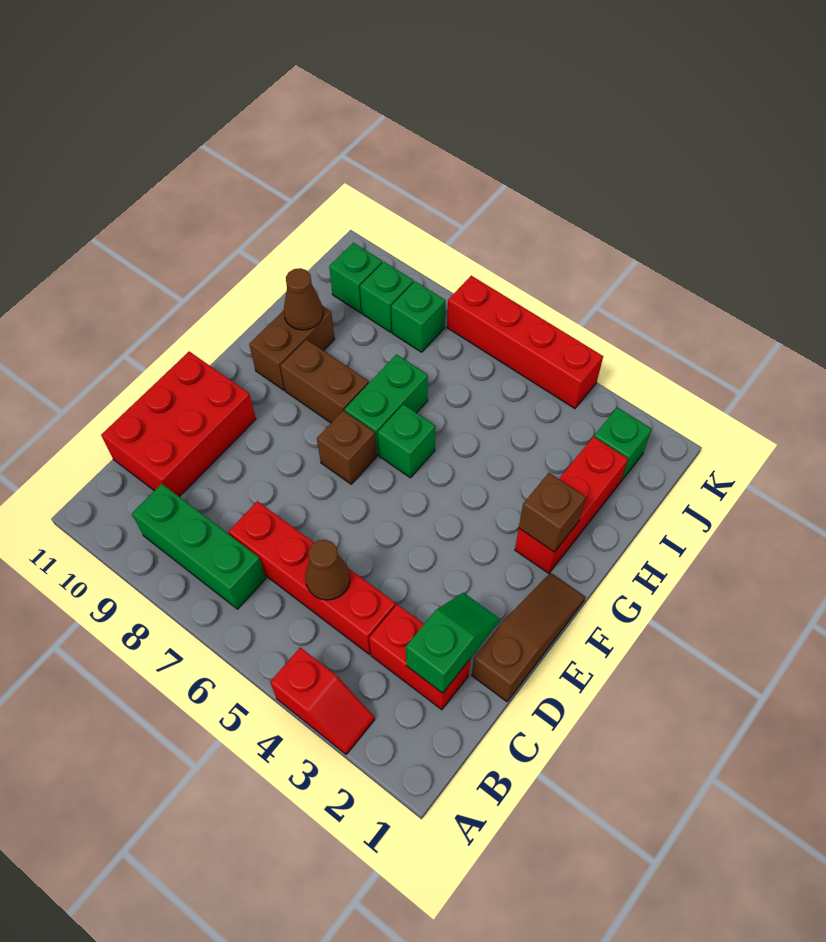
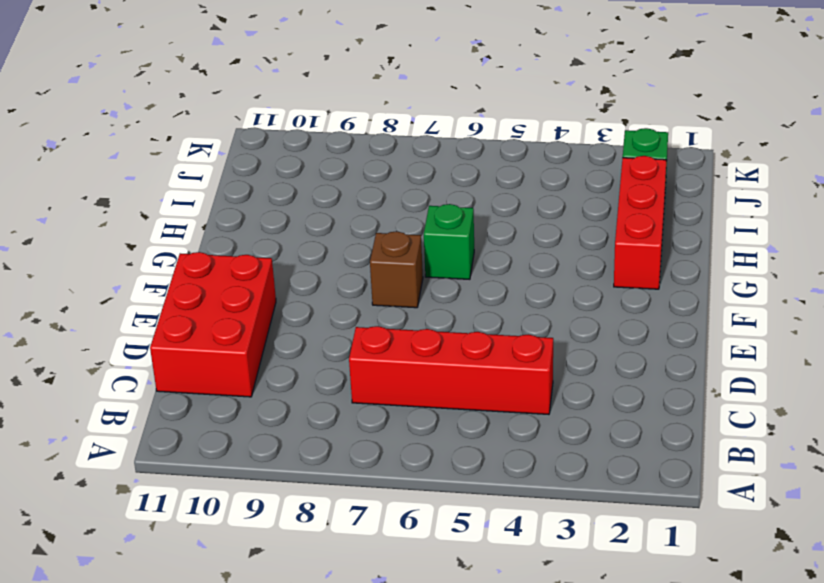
none -> red slope A3:A4 level 1 top 4
none -> green brick B7:B9 level 1
none -> red brick C2:C3 level 1

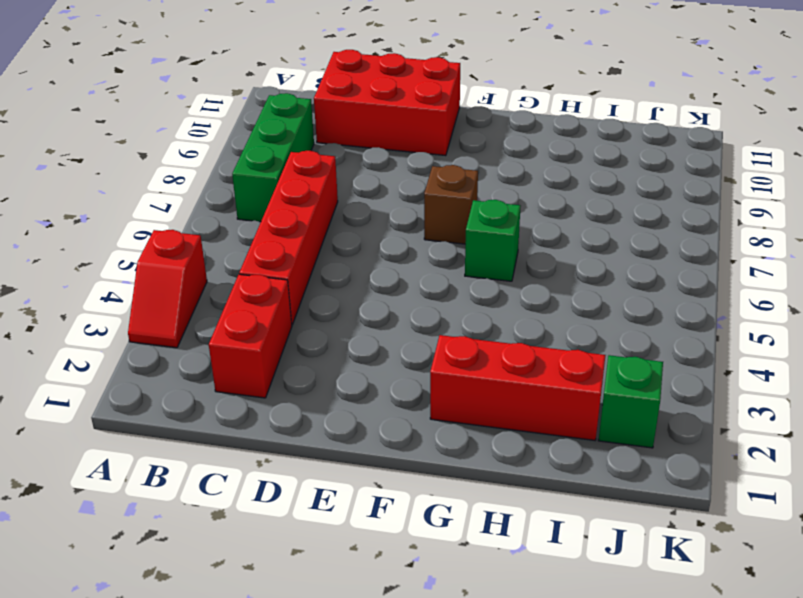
none -> brown slope D1:F1 level 1 top D
none -> green brick G7:H7 level 1
none -> brown brick G8:G9 level 1

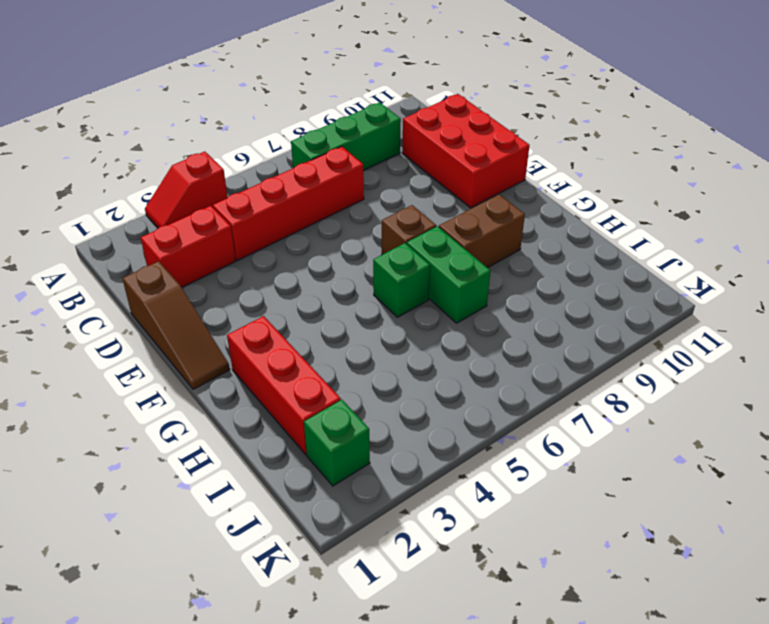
none -> brown brick G10:H10 level 1
none -> green brick J8 level 1
none -> green brick J9 level 1

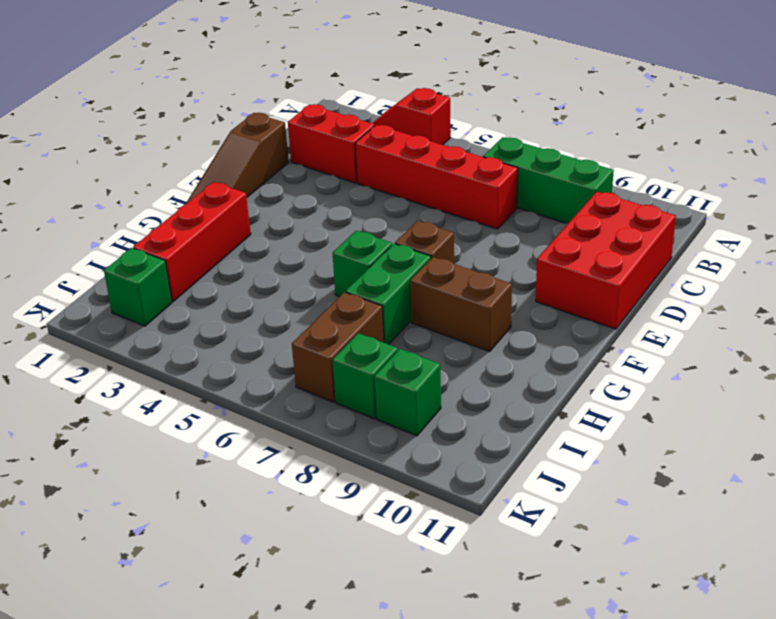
brown brick I7:J7 level 1 -> brown brick G10:H10 level 1
none -> green brick J10 level 1
none -> red brick K4:K7 level 1
none -> green slope C2:D2 level 2 top C

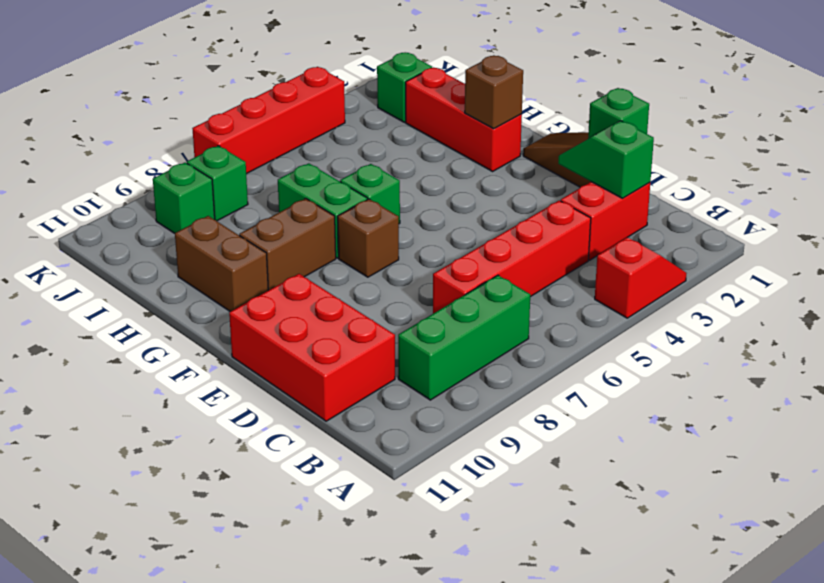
green brick D1 level 2 -> green brick J10 level 1
none -> brown cone C5 level 2
none -> brown cone H10 level 2

